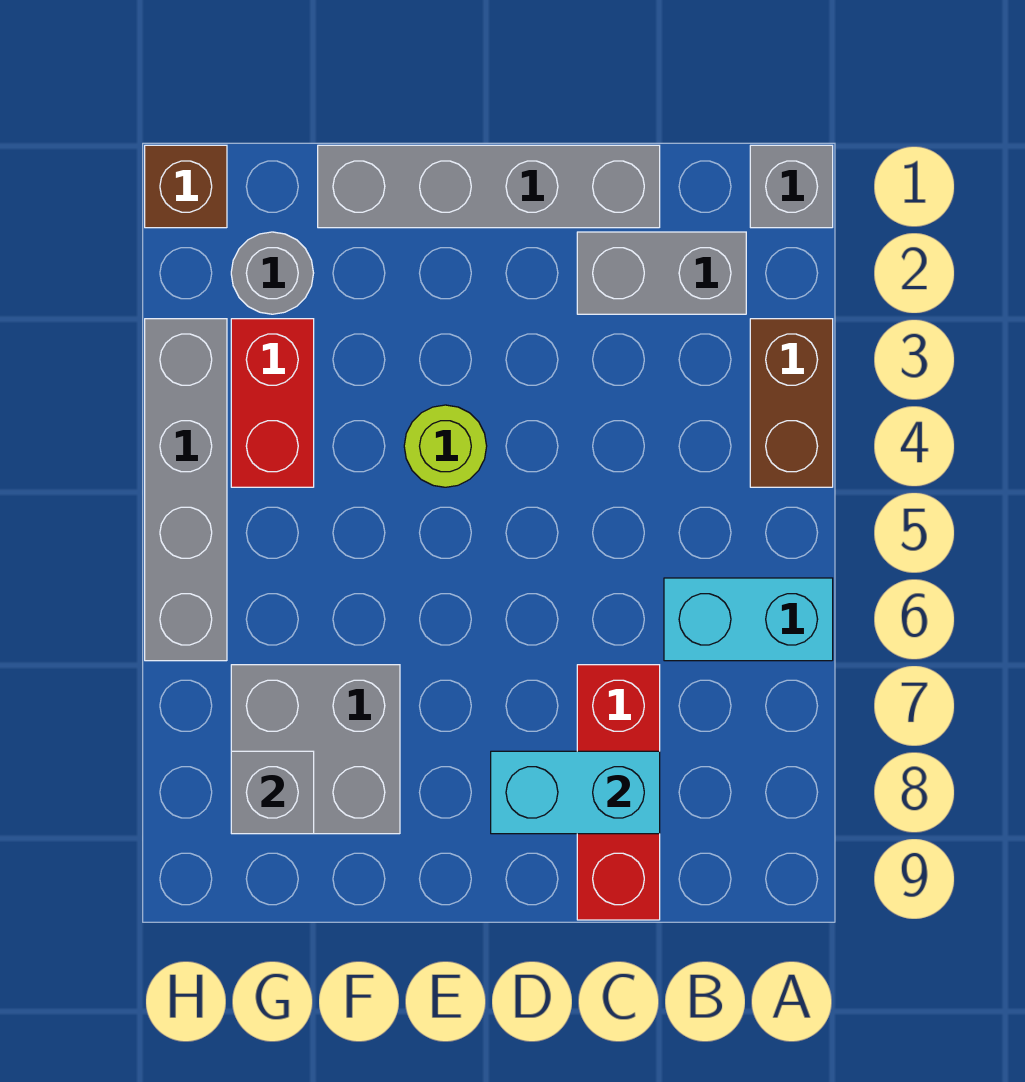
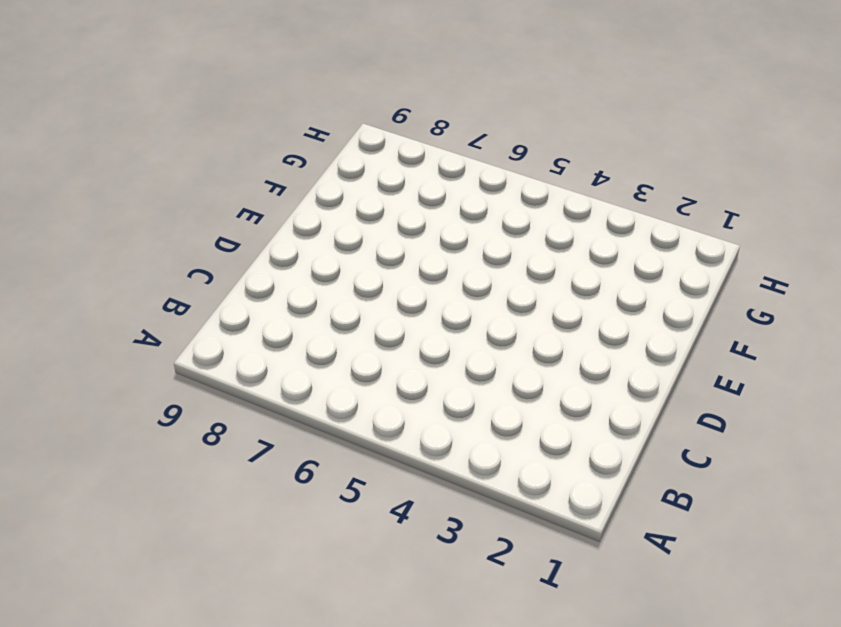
none -> grey brick A1 level 1
none -> brown brick A3:A4 level 1
none -> cyan brick A6:B6 level 1

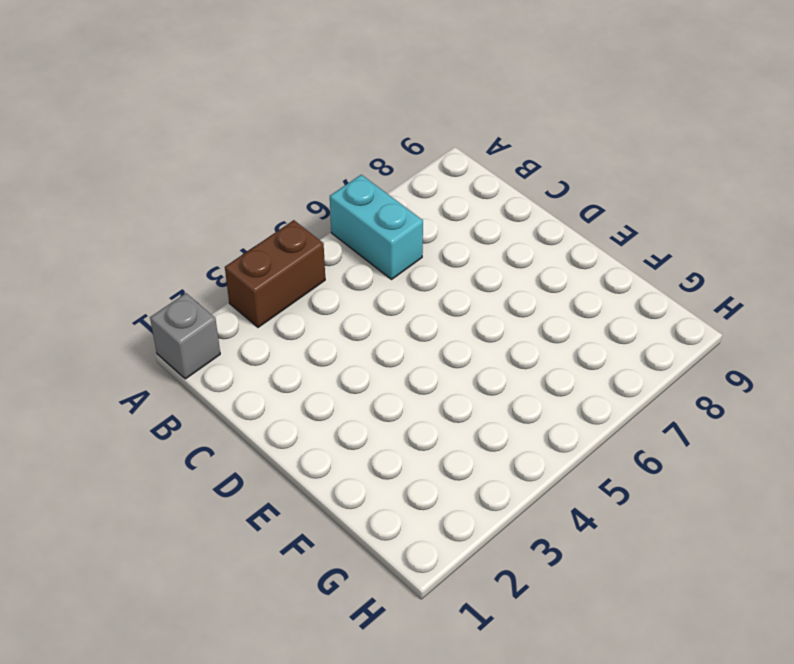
none -> grey brick B2:C2 level 1
none -> grey brick C1:F1 level 1
none -> red brick C7:C9 level 1

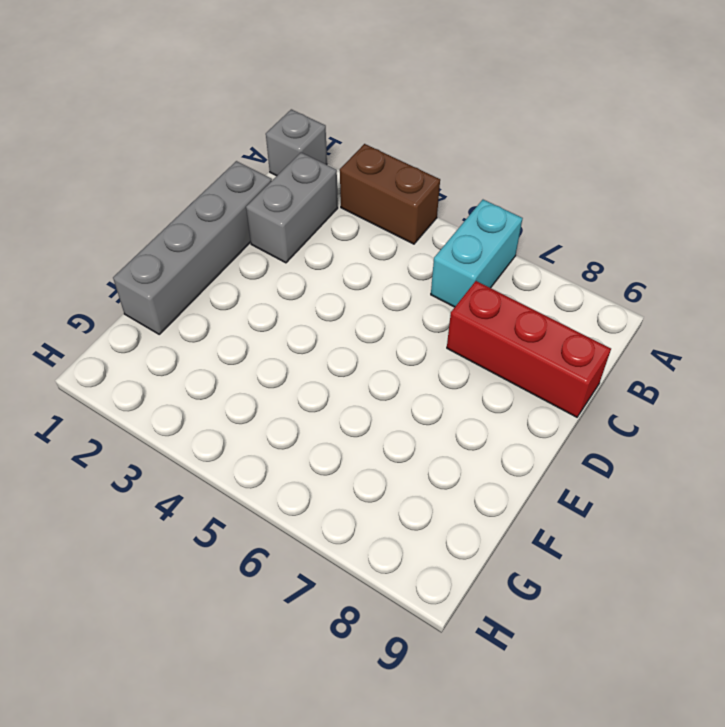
none -> lime round brick E4 level 1
none -> grey brick F7:G8 level 1
none -> grey round brick G2 level 1

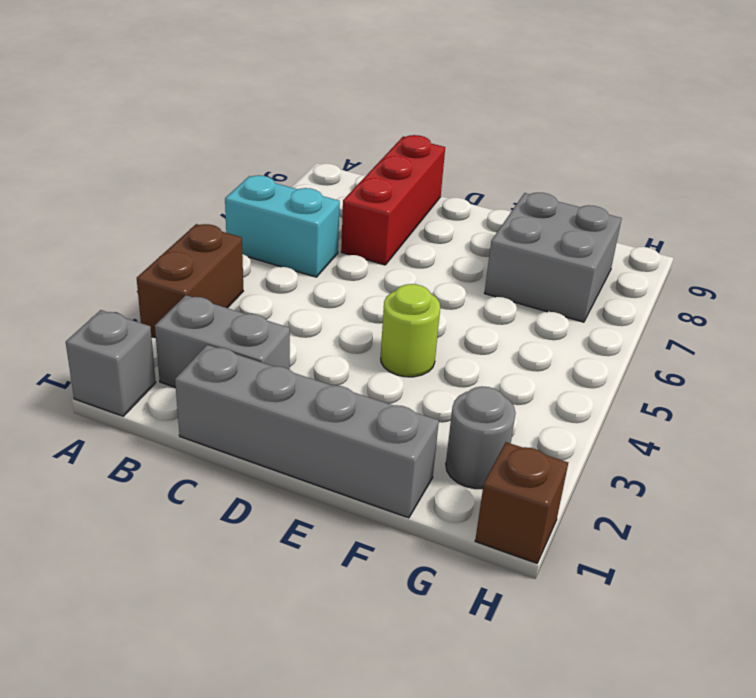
none -> red brick G3:G4 level 1
none -> grey brick H3:H6 level 1
none -> cyan brick C8:D8 level 2

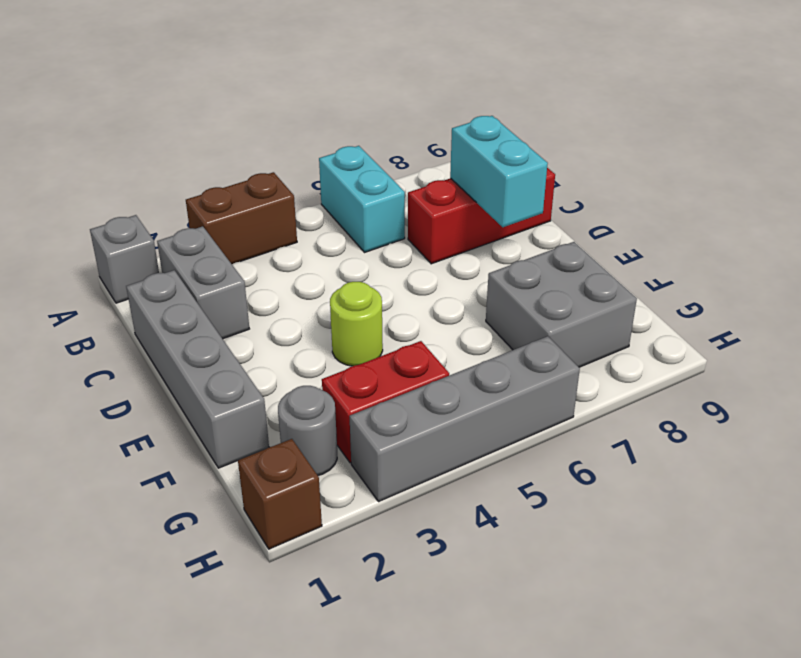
none -> grey brick G8 level 2

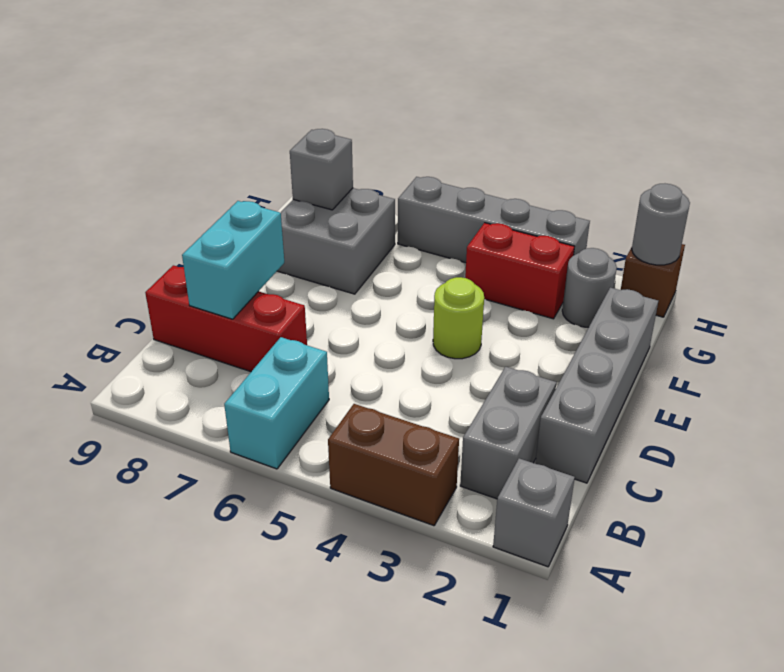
grey round brick H1 level 2 -> none

